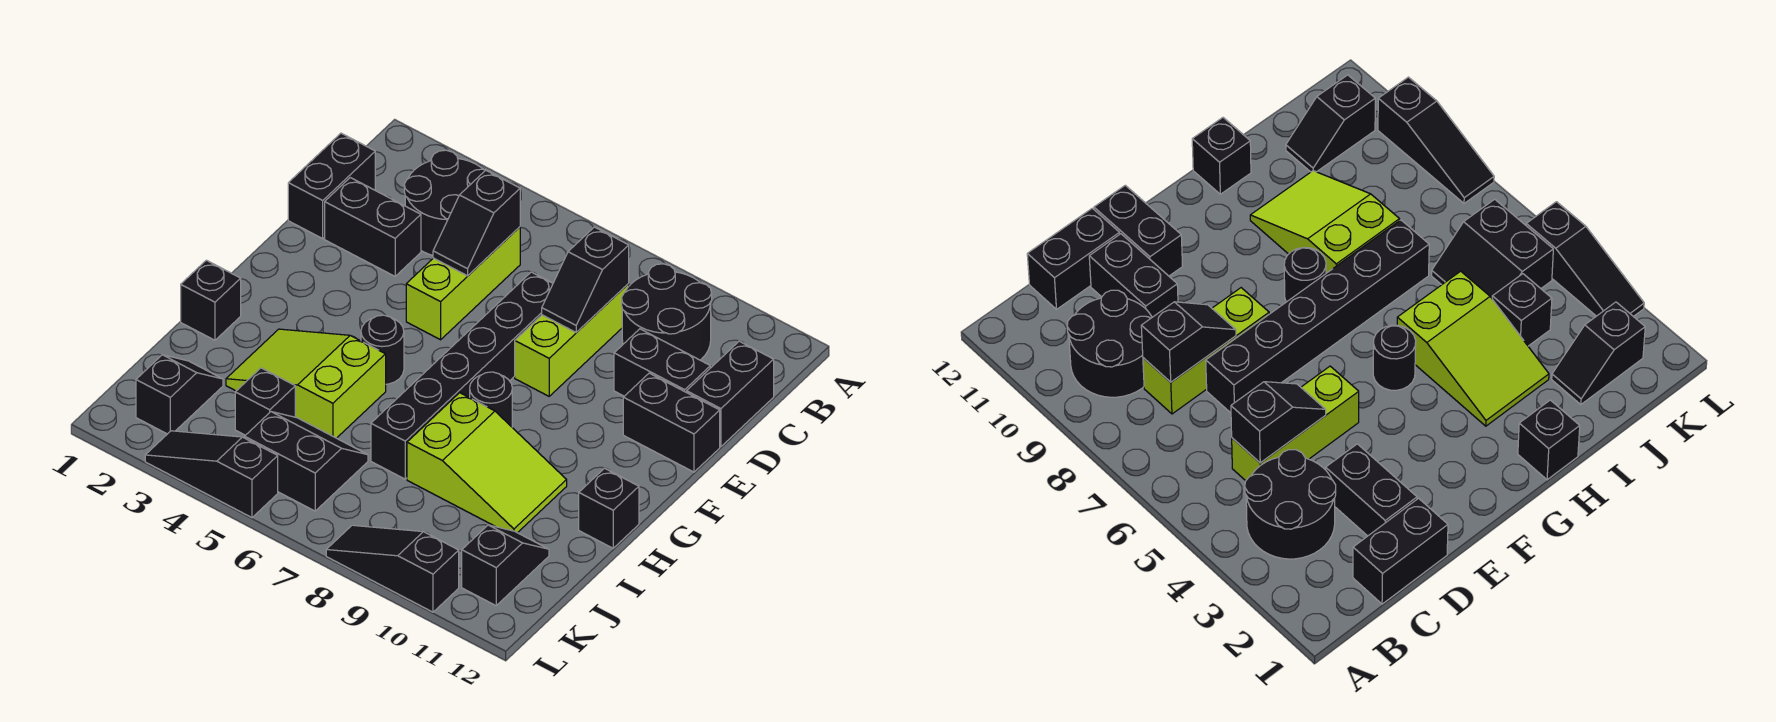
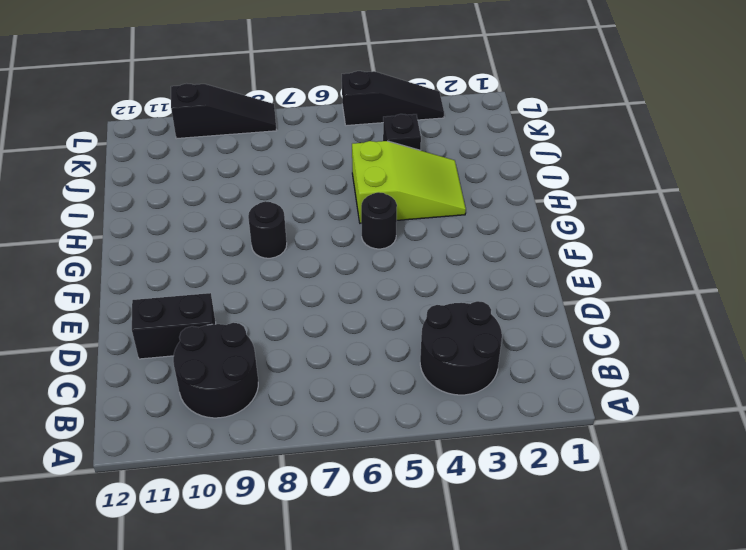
none -> black brick C1:D1 level 1
none -> lime brick C5:E5 level 1
none -> lime brick C8:E8 level 1

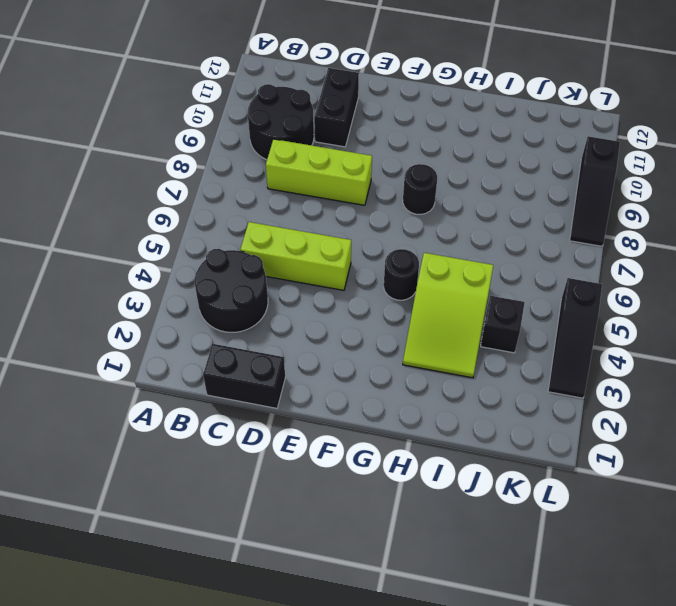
none -> black brick C12:D12 level 1
none -> black brick D2:D3 level 1
none -> black brick D7:I7 level 1

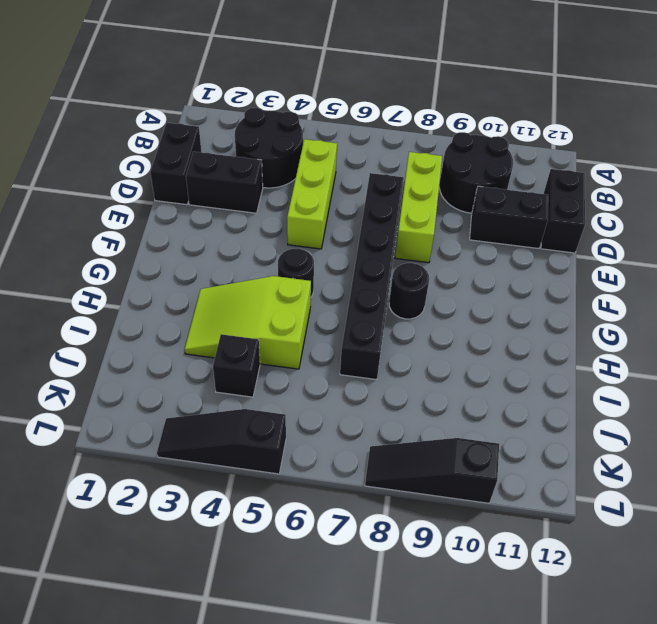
none -> black brick E11:E12 level 1
none -> black brick H1 level 1
none -> lime slope H8:I10 level 1 top 8

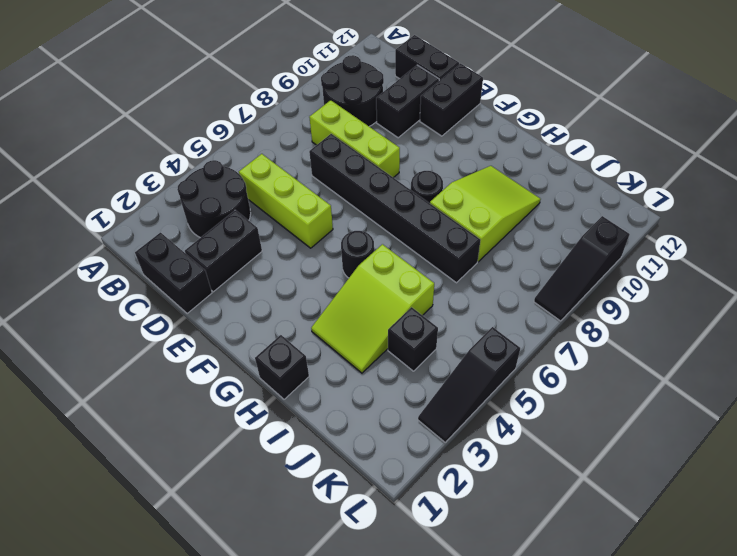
none -> black brick H12 level 1
none -> black slope J2:K2 level 1 top K
none -> black slope J5:K6 level 1 top K

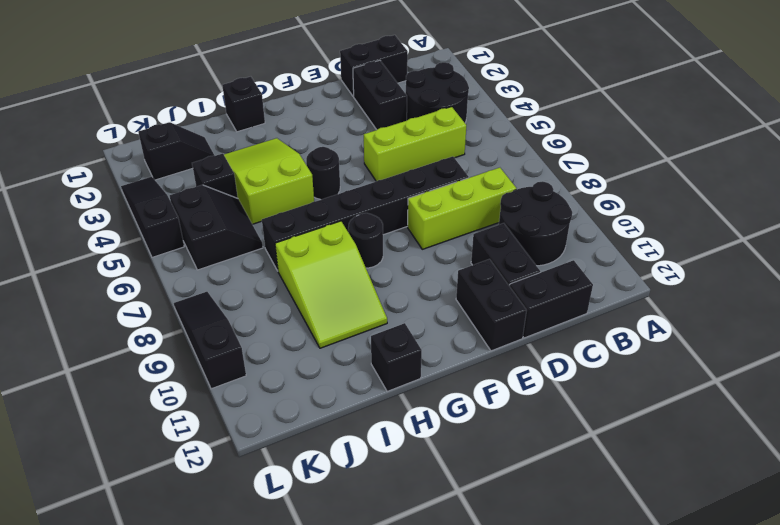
none -> black slope J11:K11 level 1 top K
none -> black slope C5:D5 level 2 top C
none -> black slope C8:D8 level 2 top C

